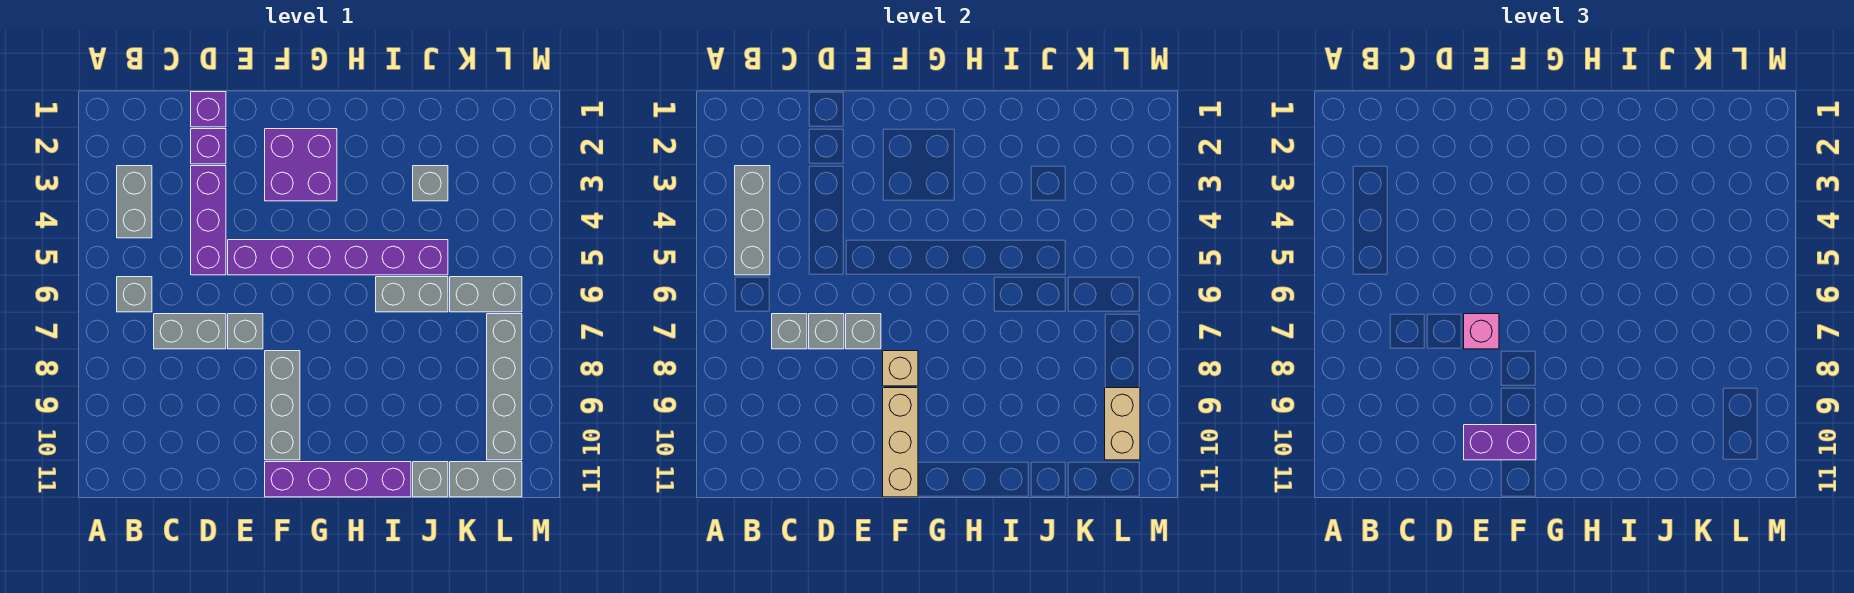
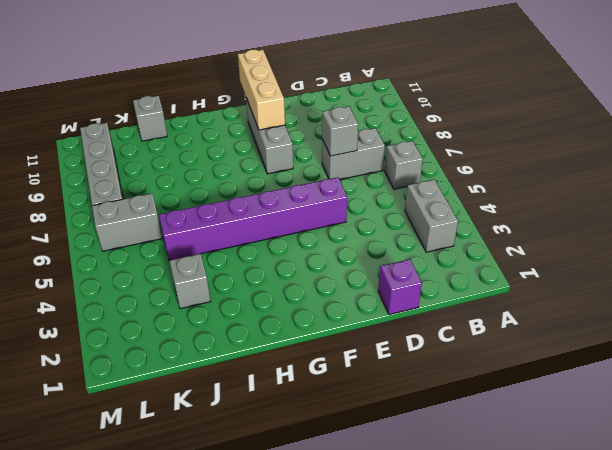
none -> purple brick D2 level 1
none -> purple brick D3:D5 level 1
none -> grey brick E7 level 1

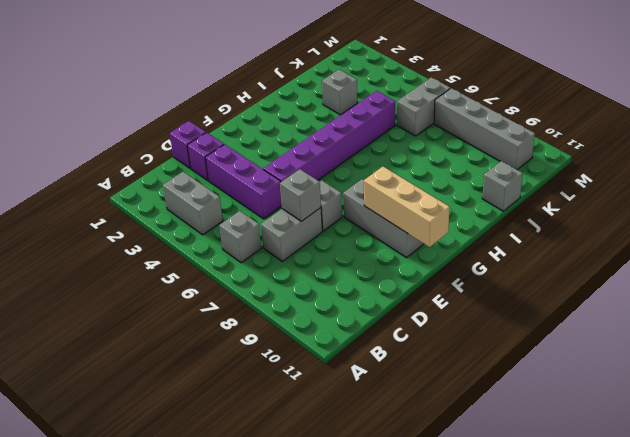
none -> purple brick F2:G3 level 1
none -> purple brick F11:I11 level 1
none -> grey brick I6:J6 level 1

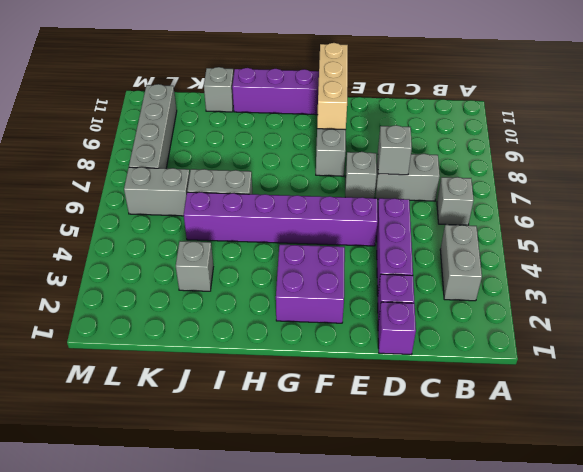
none -> grey brick K11:L11 level 1
none -> grey brick B3:B5 level 2
none -> grey brick C7 level 2

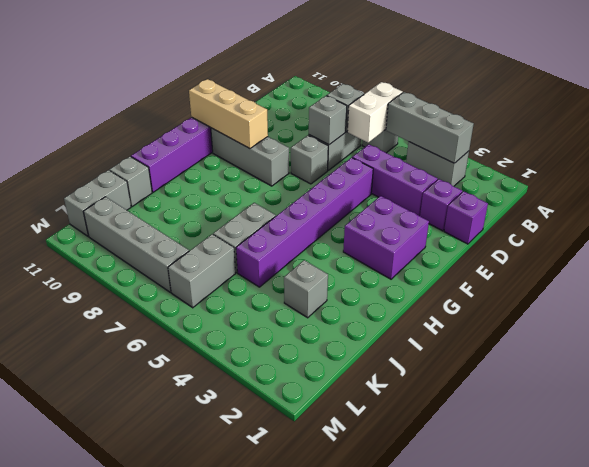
white brick B6:C6 level 2 -> none
none -> grey brick E7 level 2
none -> tan brick F8 level 2
none -> tan brick L9:L10 level 2

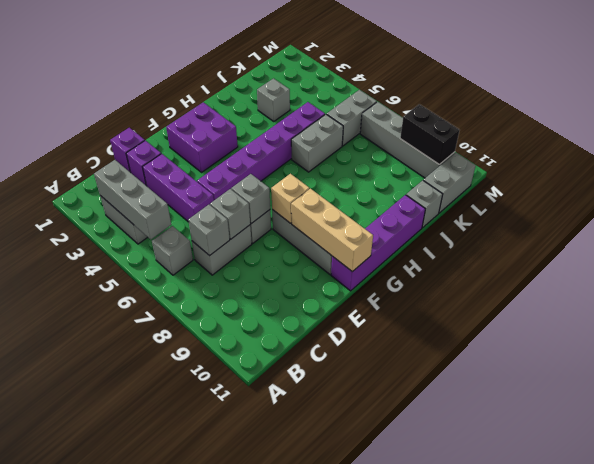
black brick L9:L10 level 2 -> tan brick L9:L10 level 2
none -> pink brick E7 level 3
none -> purple brick E10:F10 level 3

